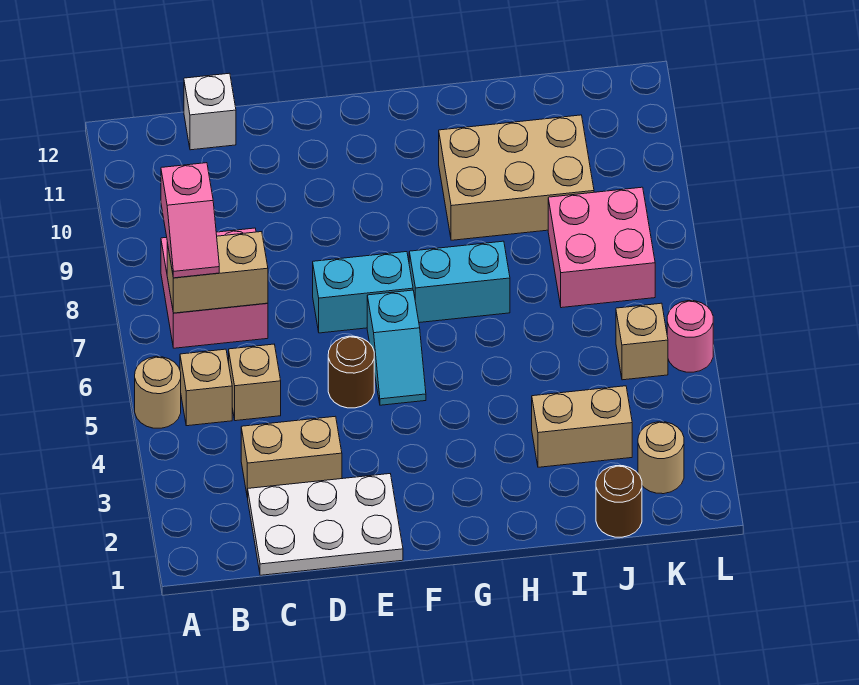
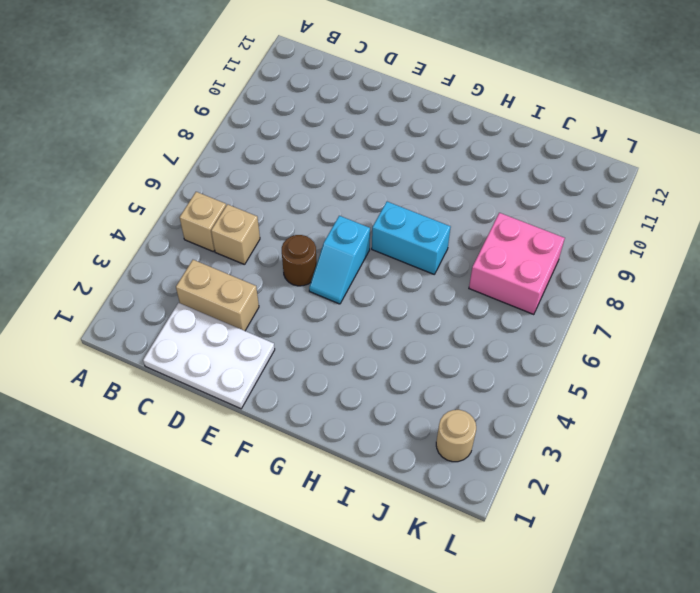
none -> tan round brick A5 level 1
none -> pink brick B7:C8 level 1
none -> white brick C12 level 1

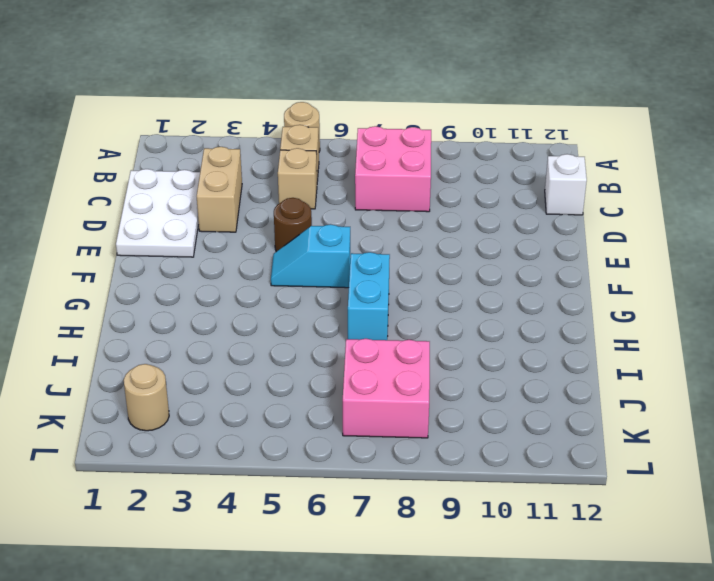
none -> cyan brick E7:F7 level 1
none -> tan brick H9:J10 level 1
none -> tan brick I3:J3 level 1

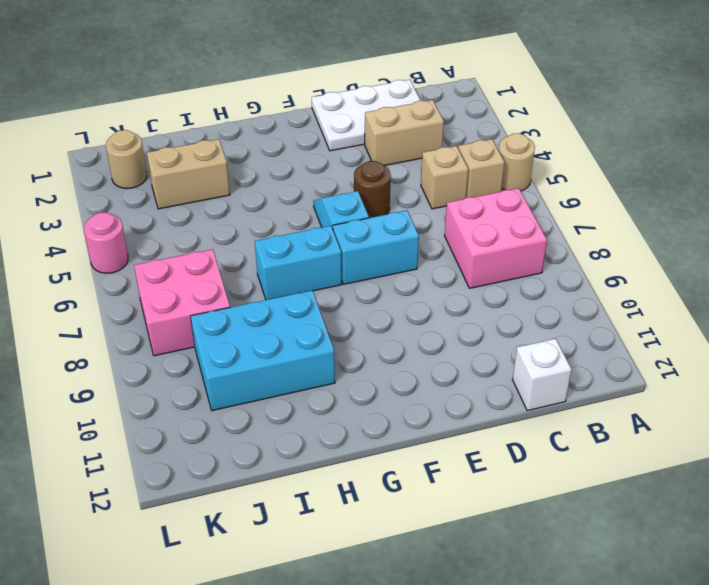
cyan brick H9:J10 level 1 -> tan brick H9:J10 level 1
none -> brown round brick J1 level 1
none -> tan brick K5 level 1
none -> tan brick B7:C7 level 2

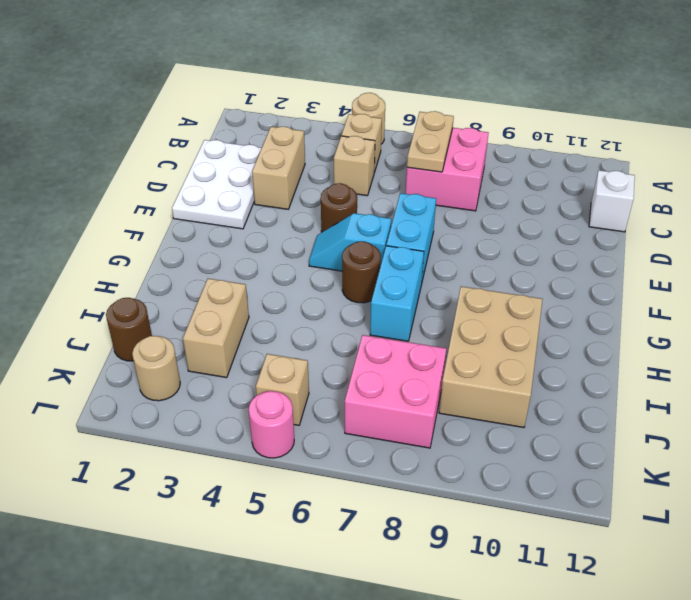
tan plate B7:C7 level 2 -> tan brick B7:C7 level 2
brown round brick G6 level 1 -> none
none -> pink slope B7:B8 level 3 top 8

